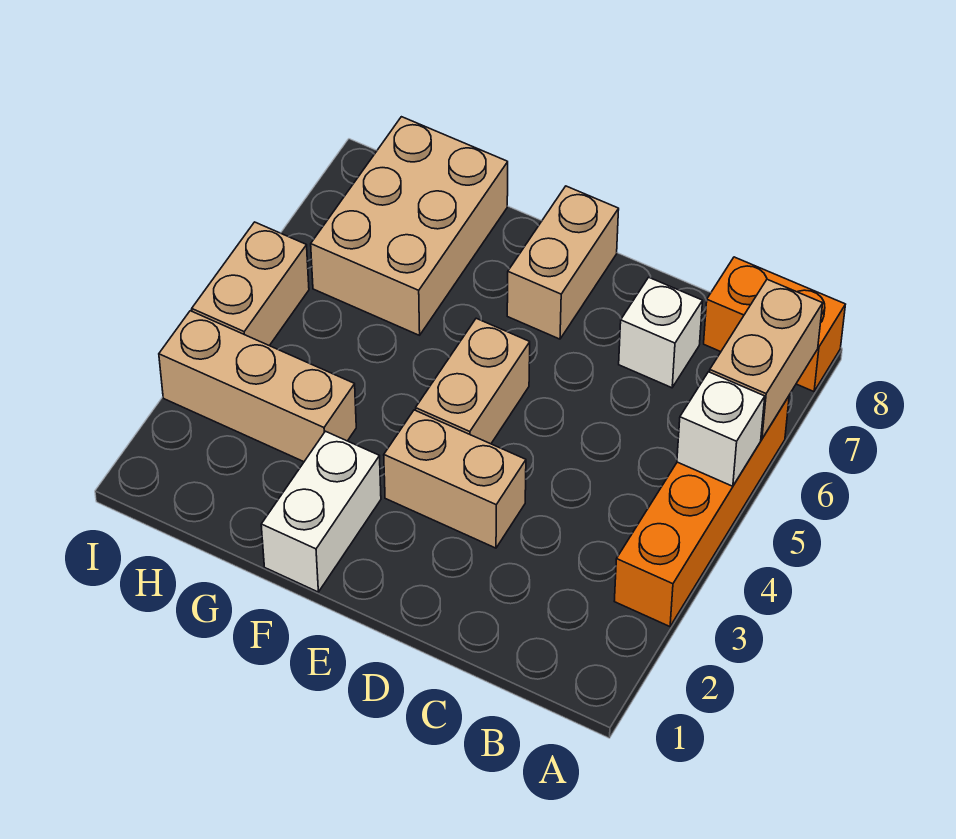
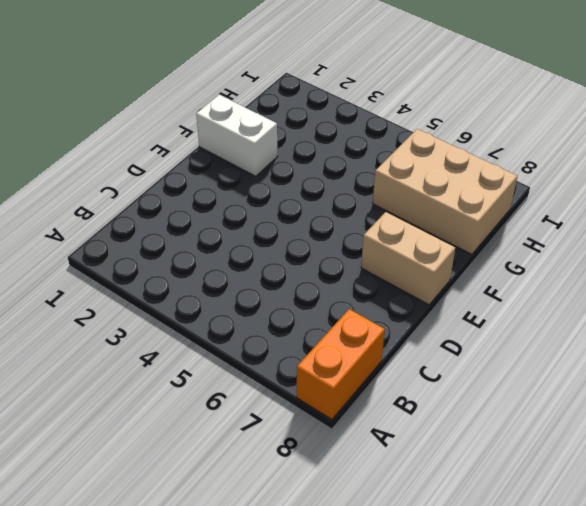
none -> orange brick A3:A6 level 1
none -> white brick C7 level 1
none -> tan brick D3:E3 level 1

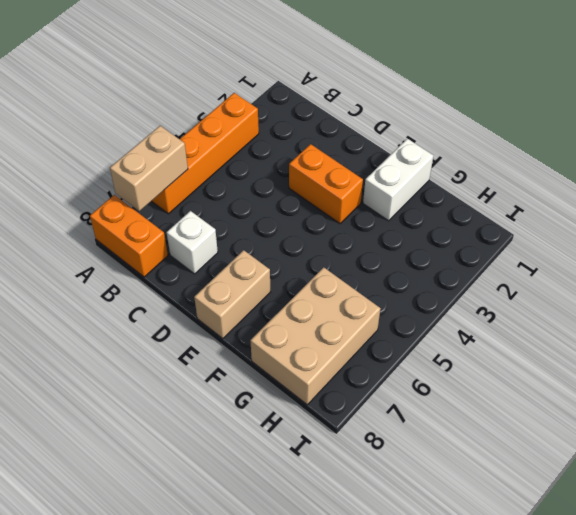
orange brick D3:E3 level 1 -> tan brick D3:E3 level 1
none -> tan brick E4:E5 level 1
none -> tan brick G3:I3 level 1
none -> tan brick I4:I5 level 1

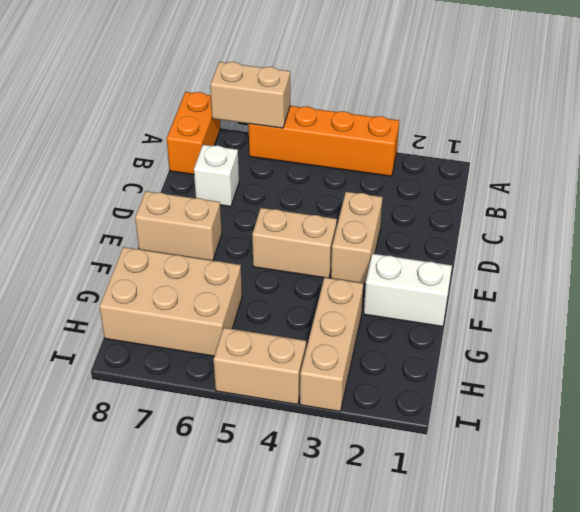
none -> white brick A5 level 2

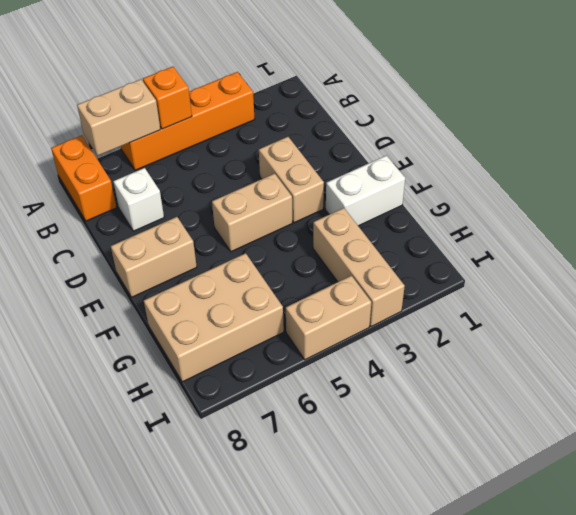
orange brick A5 level 2 -> white brick A5 level 2

